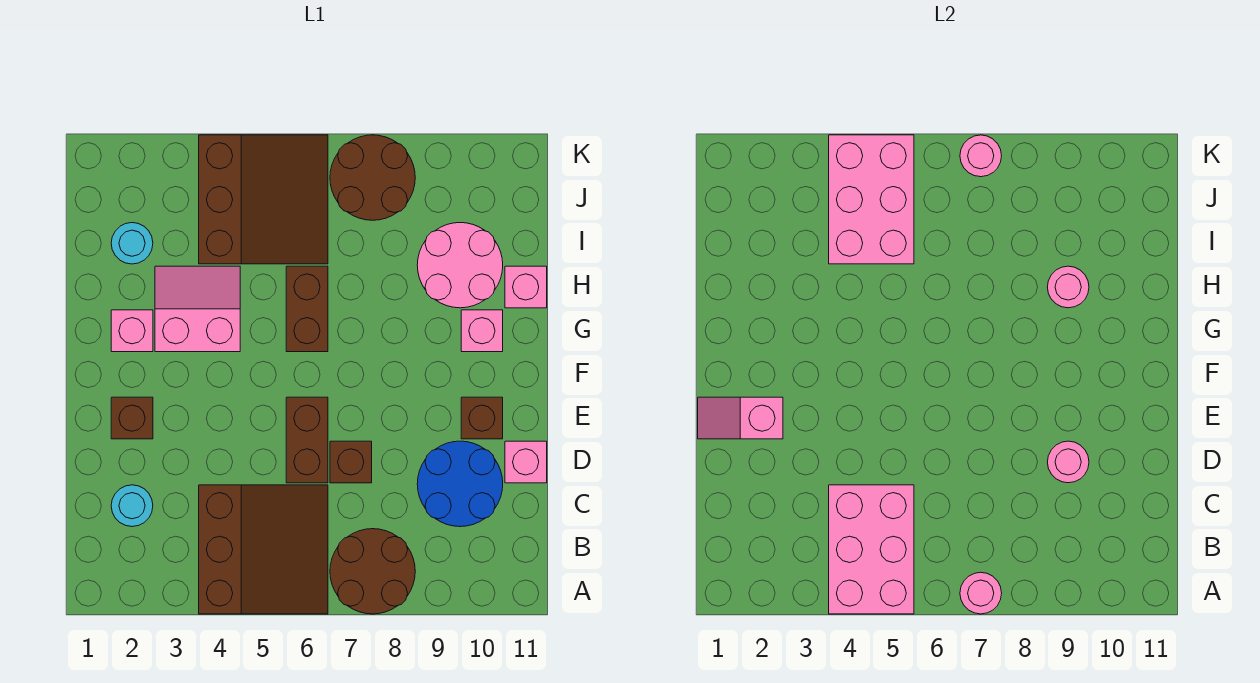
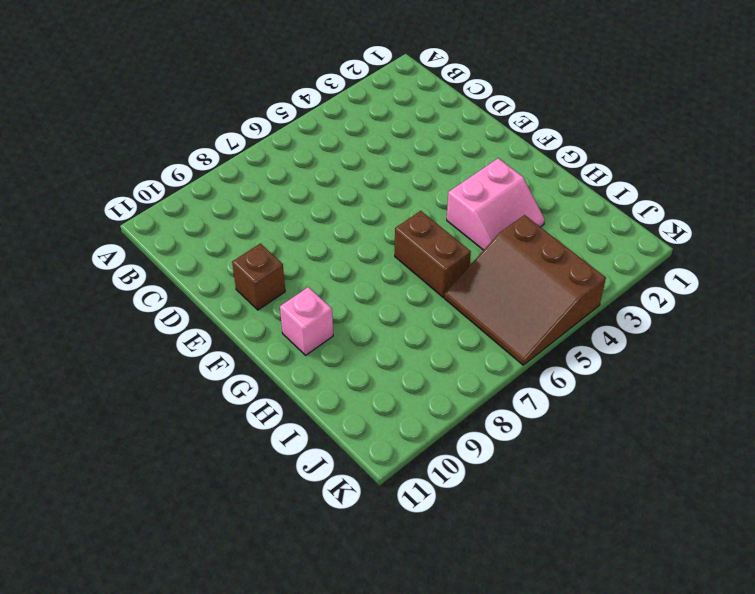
none -> brown slope A4:C6 level 1 top 4
none -> brown round brick A7:B8 level 1
none -> cyan round brick C2 level 1

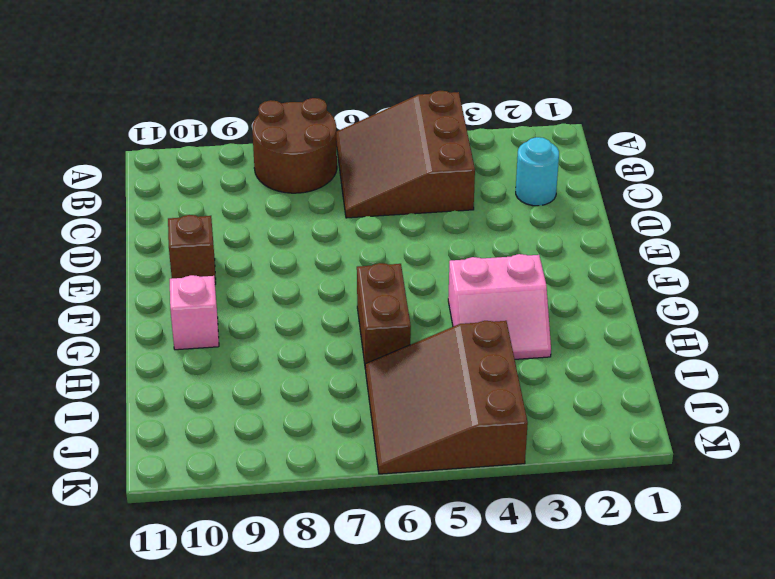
none -> blue round brick C9:D10 level 1
none -> brown brick D6:E6 level 1
none -> brown brick D7 level 1

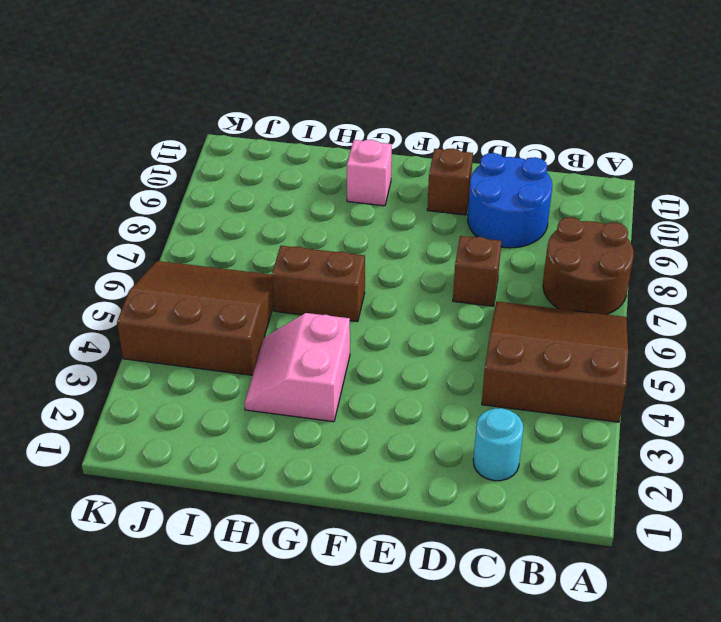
none -> brown brick D6:E6 level 1
none -> pink brick D11 level 1
none -> brown brick E2 level 1

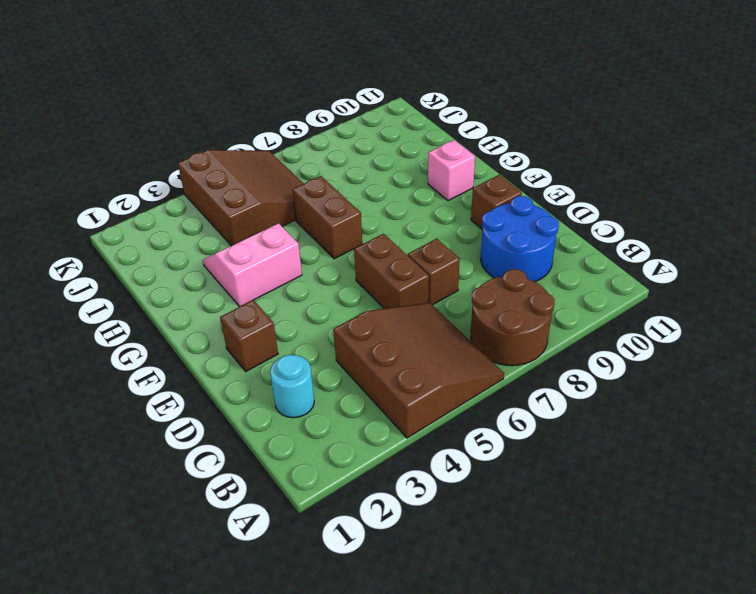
none -> pink brick D11 level 1
none -> pink brick G2 level 1
none -> pink round brick H9:I10 level 1

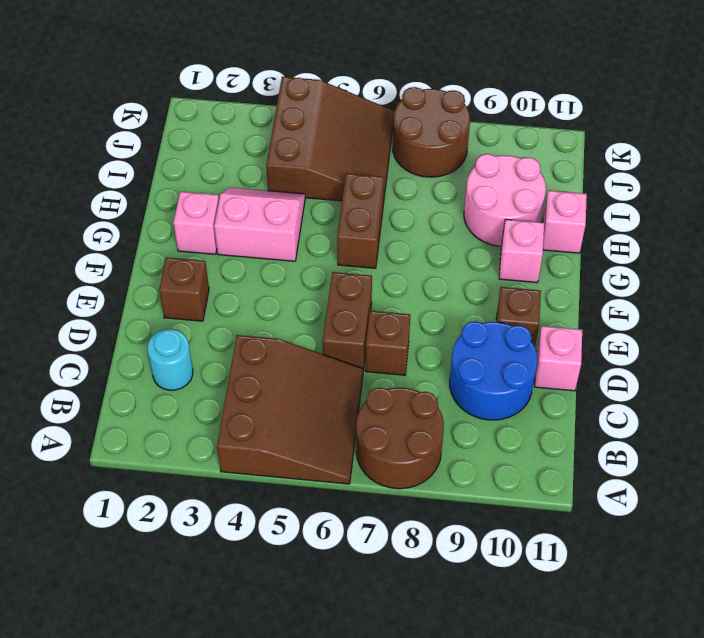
none -> cyan round brick I2 level 1
none -> pink brick A4:C5 level 2
none -> pink round brick A7 level 2

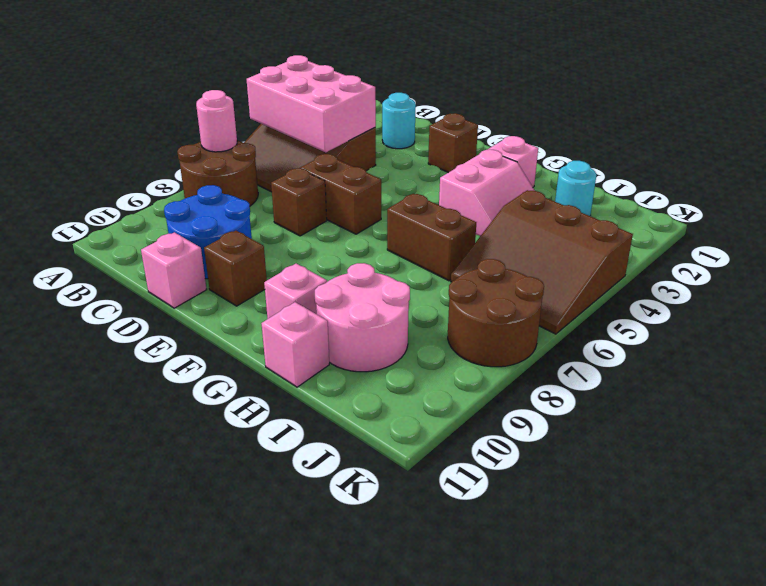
none -> pink round brick D9 level 2
none -> pink slope E1:E2 level 2 top 2
none -> pink round brick H9 level 2

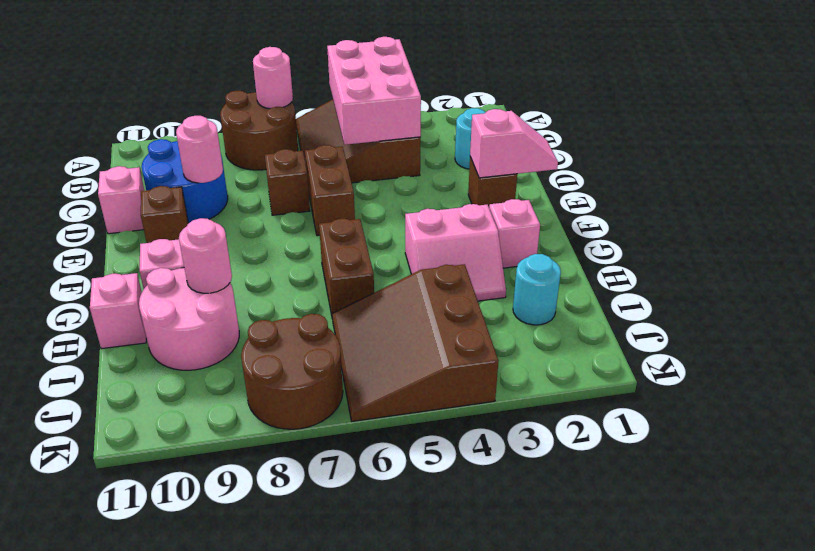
none -> pink brick I4:K5 level 2
none -> pink round brick K7 level 2

